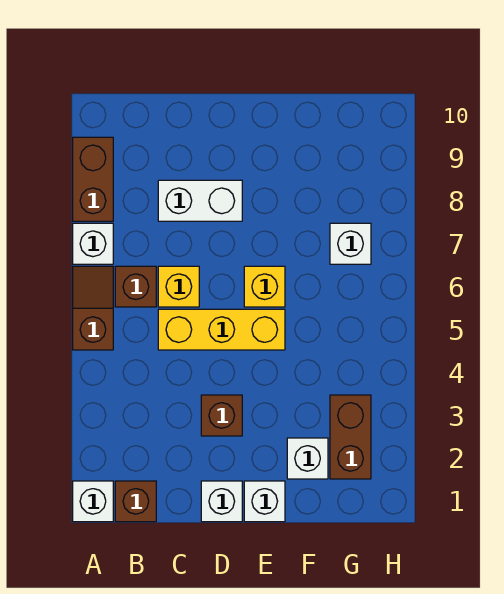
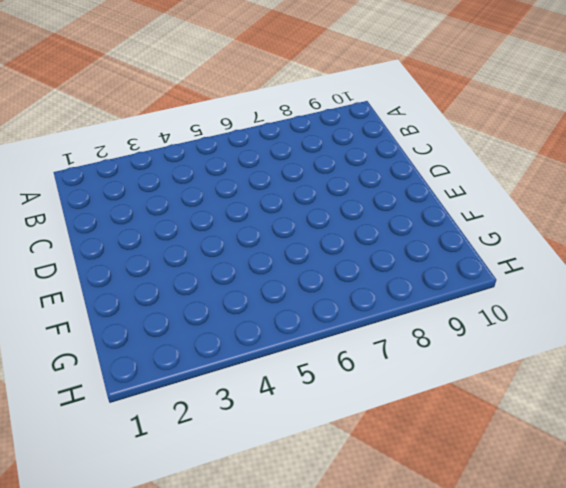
none -> white brick A1 level 1
none -> brown slope A5:A6 level 1 top 5
none -> white brick A7 level 1

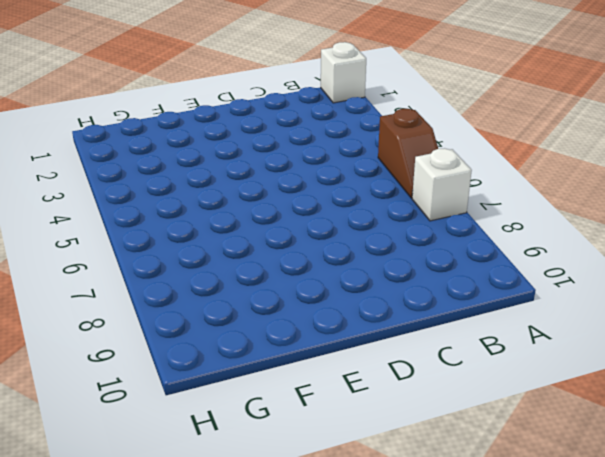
none -> brown brick A8:A9 level 1
none -> brown brick B1 level 1
none -> brown brick B6 level 1

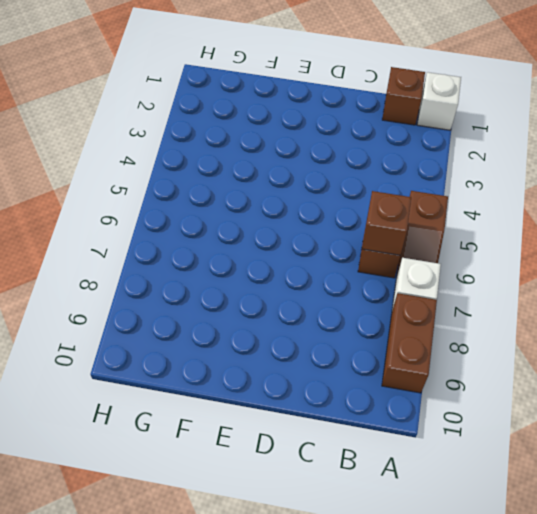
brown brick B6 level 2 -> brown brick D3 level 1
none -> yellow brick C5:E5 level 1
none -> yellow brick C6 level 1
none -> white brick C8:D8 level 1

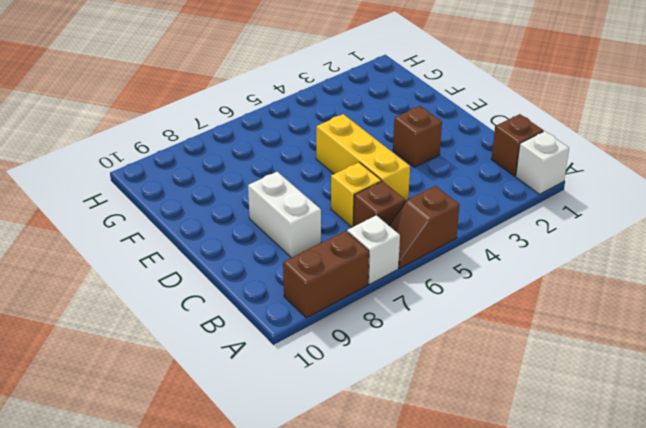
none -> white brick D1 level 1
none -> white brick E1 level 1
none -> yellow brick E6 level 1

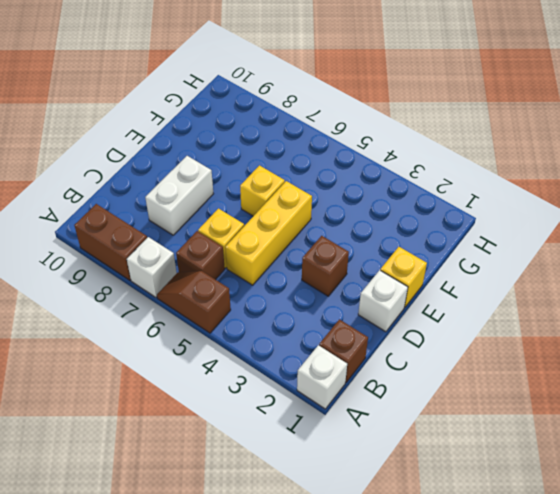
yellow brick E1 level 1 -> white brick E1 level 1
none -> white brick F2 level 1
none -> brown brick G2:G3 level 1
none -> white brick G7 level 1

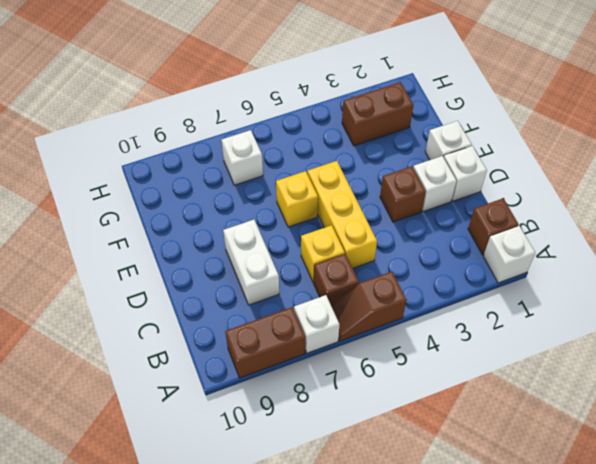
white brick D2 level 1 -> white brick F2 level 1

